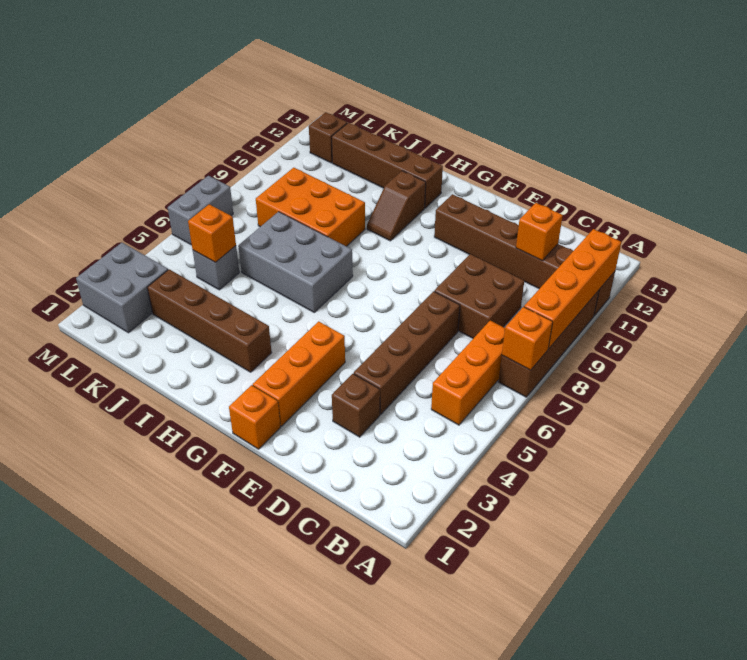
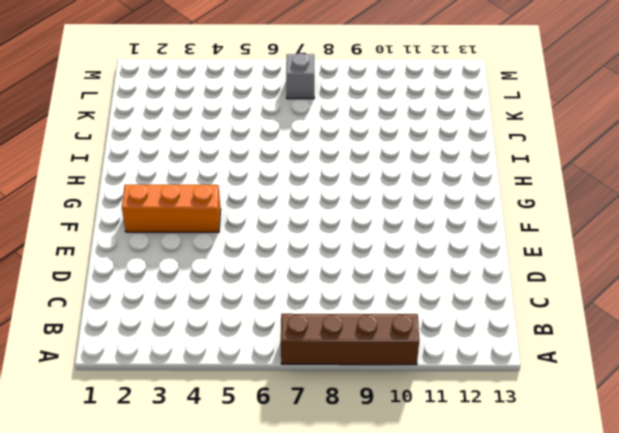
grey brick L7 level 1 -> grey brick K5 level 1
none -> brown brick A11:F11 level 1
none -> orange brick B5:B7 level 1
none -> brown brick C8:D9 level 1

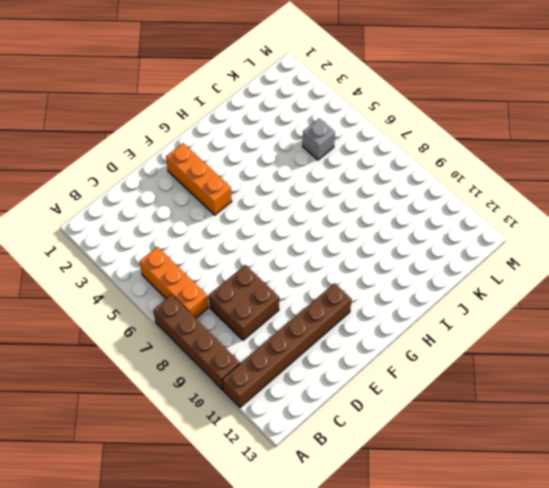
none -> brown brick D3 level 1
none -> brown brick D4:D7 level 1
none -> orange brick F1 level 1

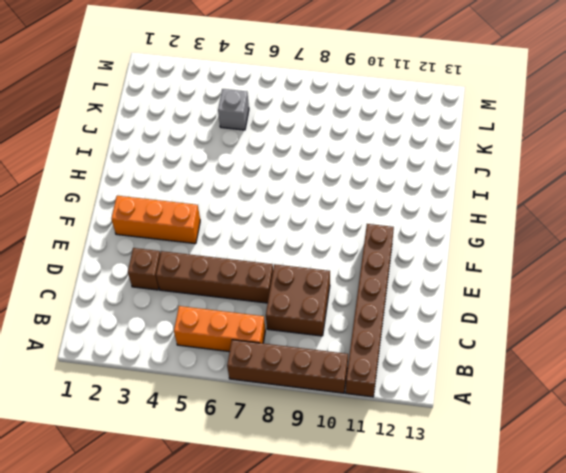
none -> orange brick F1 level 1
none -> brown brick H3:K3 level 1
none -> grey brick H6:J7 level 1

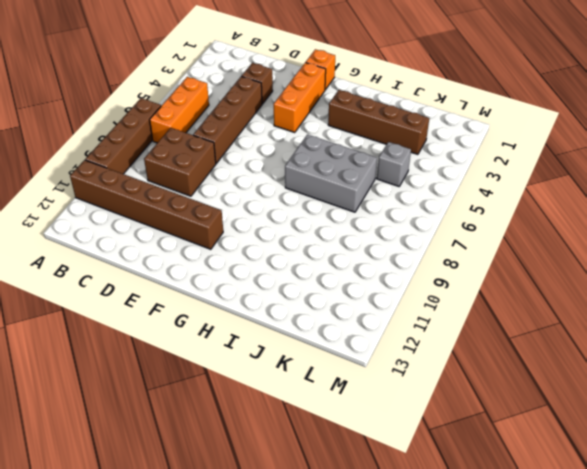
none -> brown slope H10:H11 level 1 top 11
none -> brown brick H12:K12 level 1
none -> orange brick I8:K9 level 1

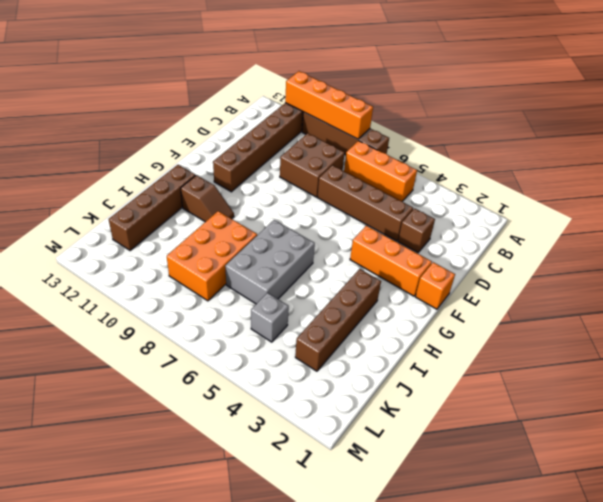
none -> grey brick L2:M3 level 1
none -> brown brick L12 level 1
none -> grey brick M6:M7 level 1

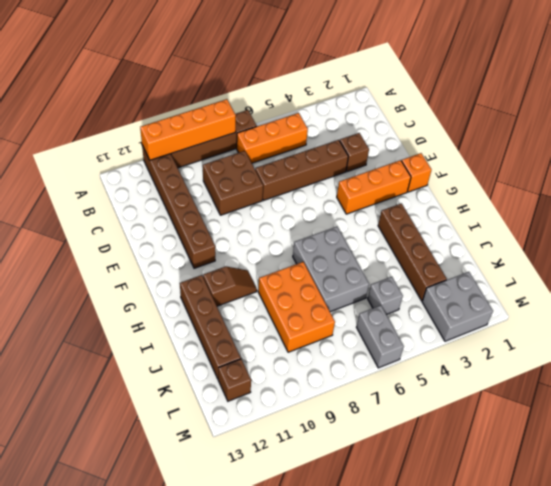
grey brick L6:M6 level 1 -> grey brick M6:M7 level 1
none -> orange brick A7 level 2
none -> orange brick C11 level 2
none -> orange brick K5 level 2

